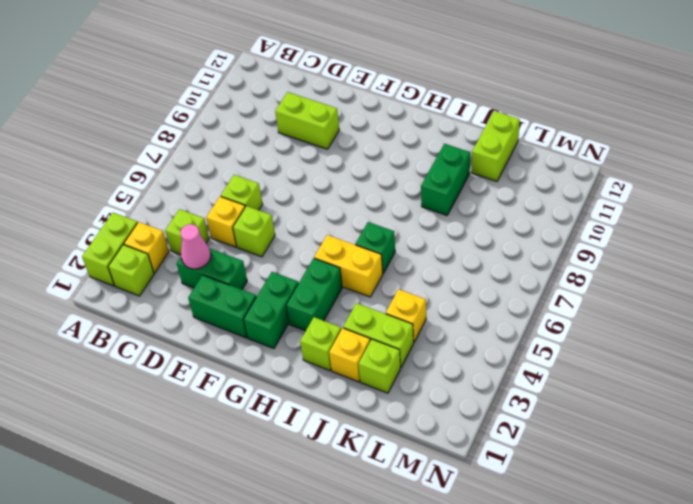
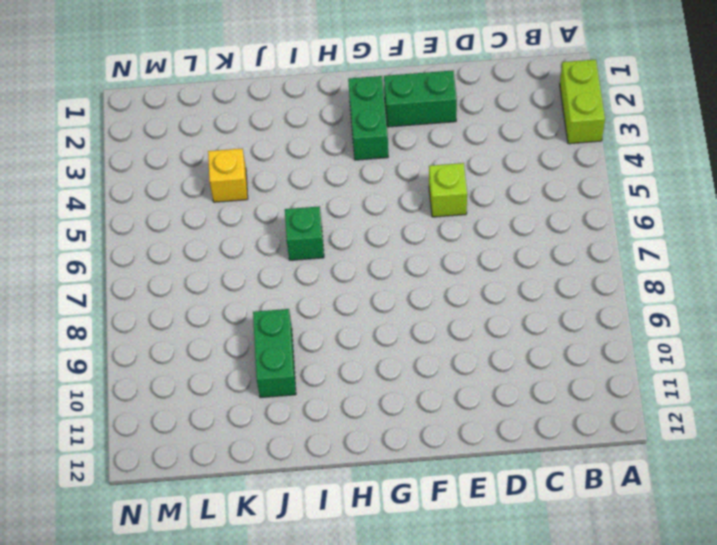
none -> lime brick B2 level 1
none -> yellow brick B3 level 1
none -> lime brick C4 level 1

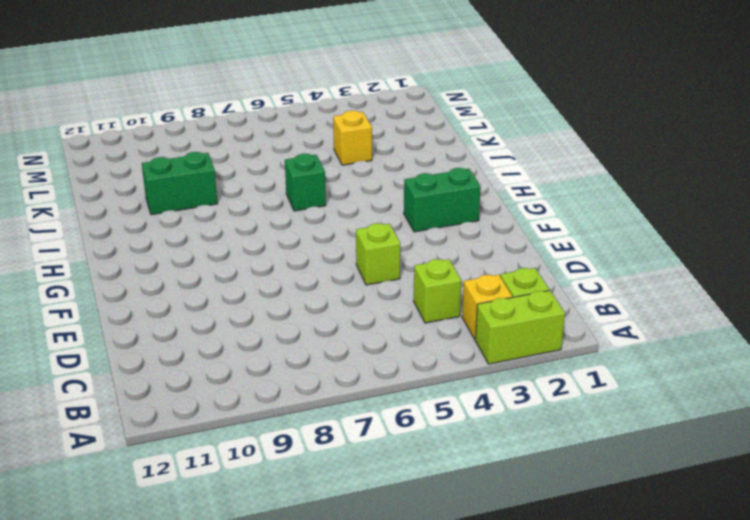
none -> green brick D3:E3 level 1
none -> yellow brick D5 level 1
none -> lime brick D6 level 1

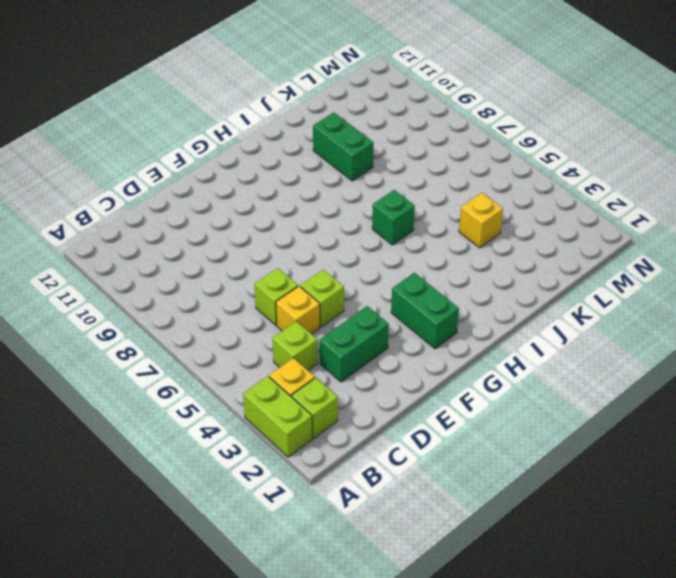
none -> lime brick D10:E10 level 1
none -> green brick E2:F2 level 1
none -> green brick H3:H4 level 1

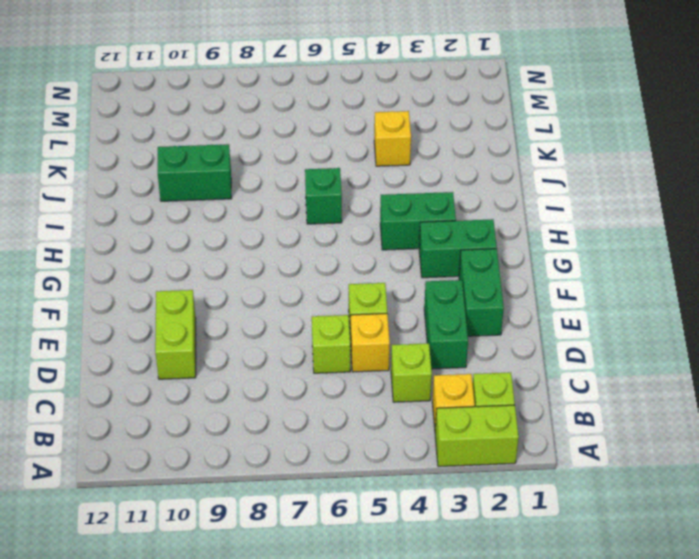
none -> yellow brick H5:I5 level 1
none -> lime brick I2 level 1
none -> yellow brick J2 level 1

